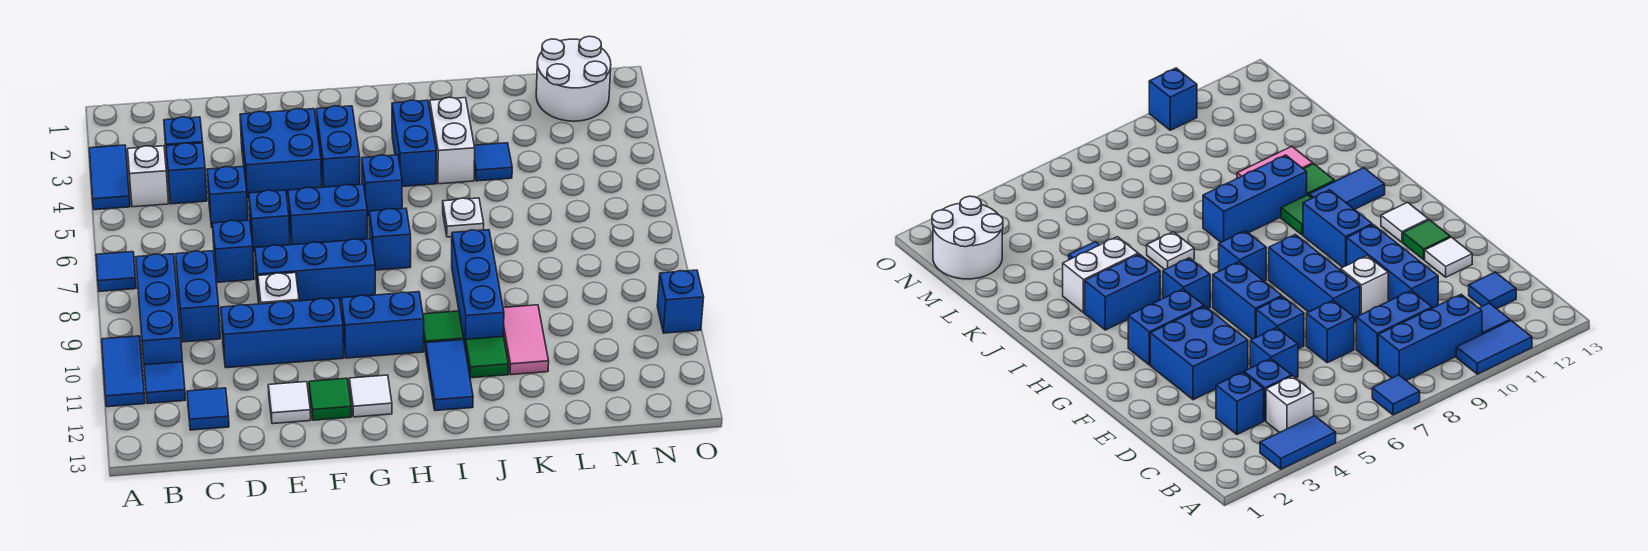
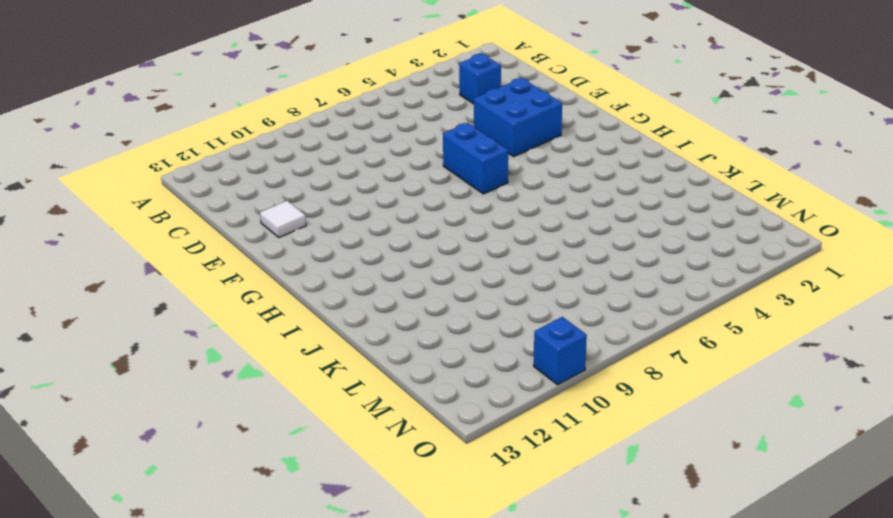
none -> blue tile A3:A4 level 1
none -> blue tile A7 level 1
none -> blue tile A10:A11 level 1
none -> white brick B4 level 1

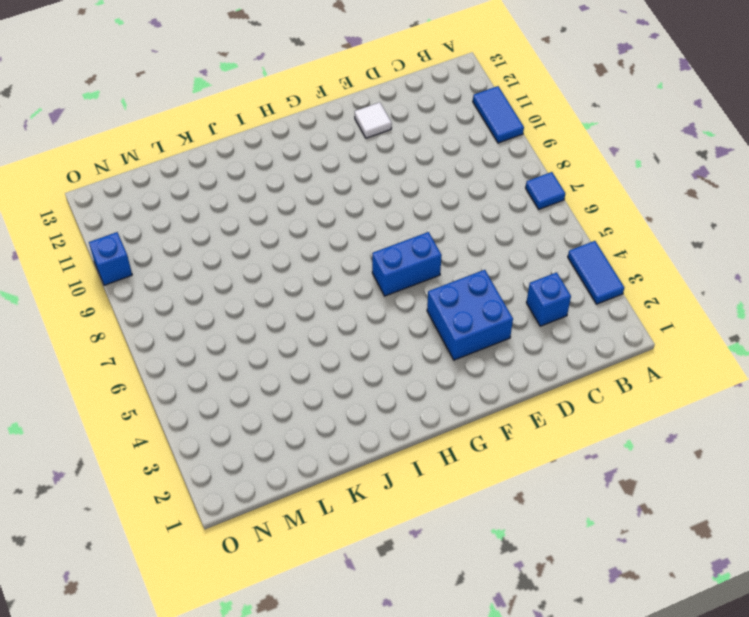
none -> white brick B4 level 1
none -> blue brick B8:B10 level 1
none -> blue tile B11 level 1
none -> blue brick C4 level 1

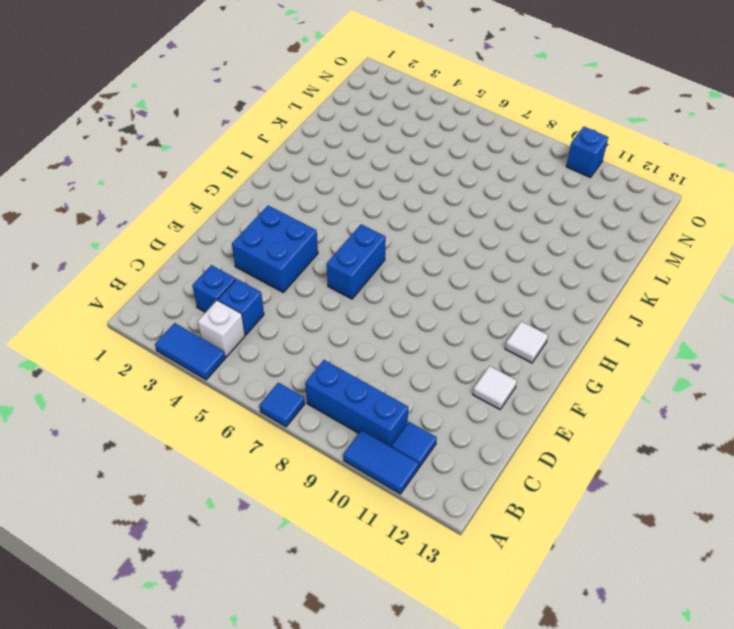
none -> blue brick C8:C9 level 1
none -> blue tile C12 level 1
none -> blue brick D5 level 1
none -> blue brick D7 level 1

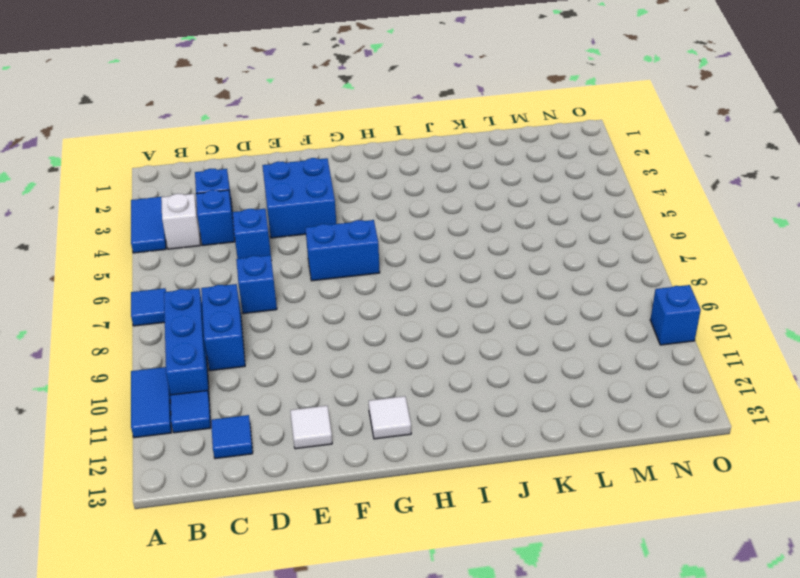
none -> blue brick D10:F10 level 1
none -> blue brick E6 level 1
none -> blue brick E8:G8 level 1
none -> white brick E9 level 1

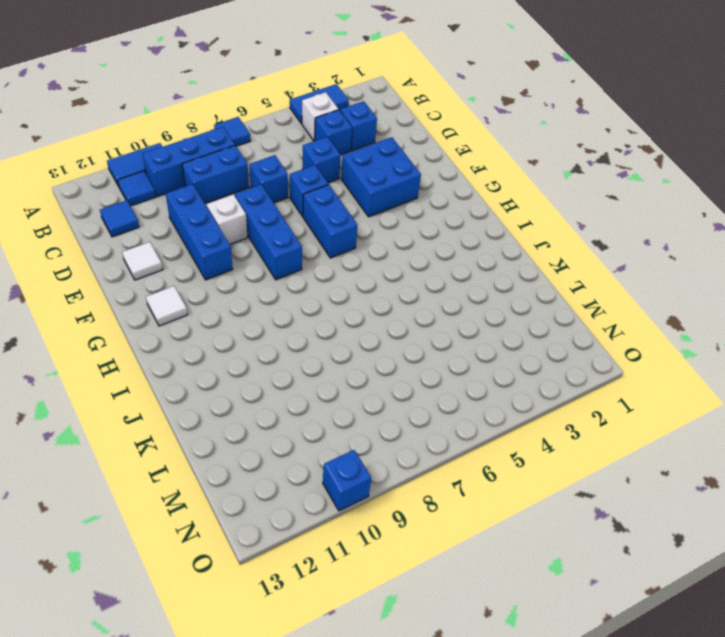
none -> green tile F12 level 1
none -> blue brick G3:G4 level 1
none -> blue brick G10:H10 level 1
none -> blue brick H5 level 1

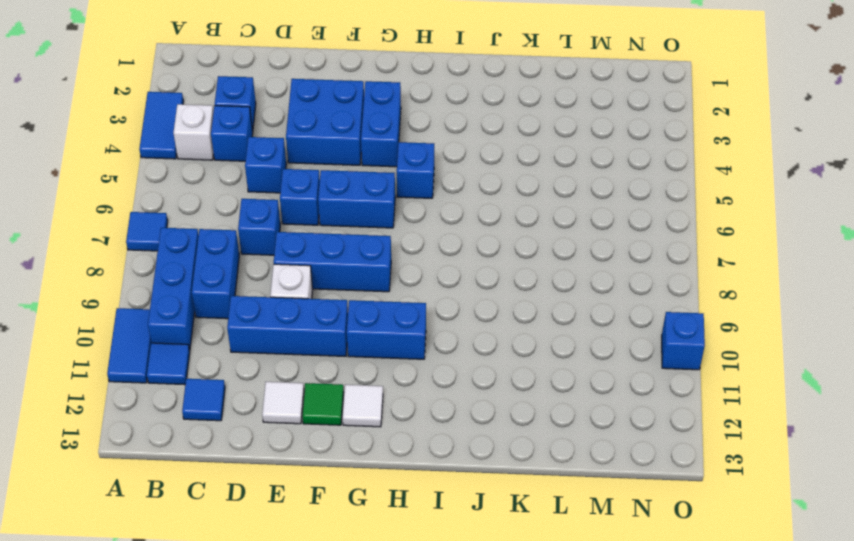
none -> blue brick H7 level 1
none -> blue brick I3:I4 level 1
none -> green tile I10 level 1
none -> blue tile I11:I12 level 1

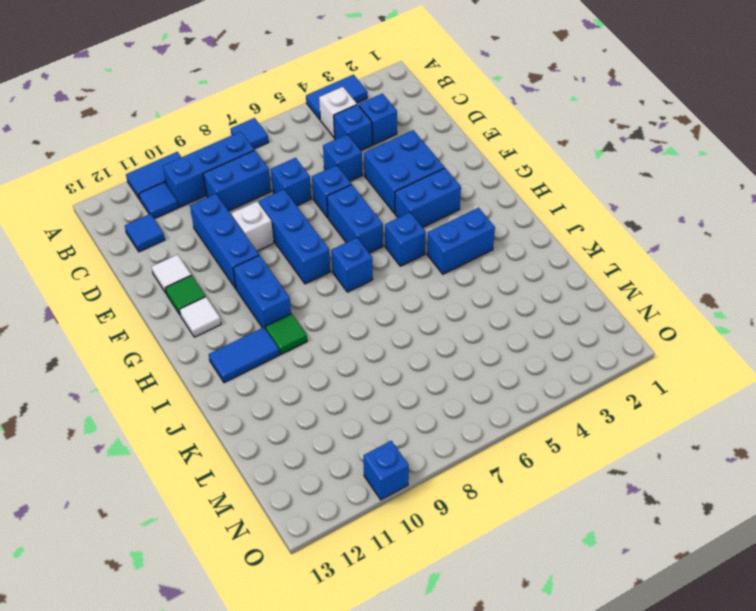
none -> white brick J3:J4 level 1
none -> white plate J6 level 1
none -> blue brick J8:J10 level 1
none -> green tile J11 level 1

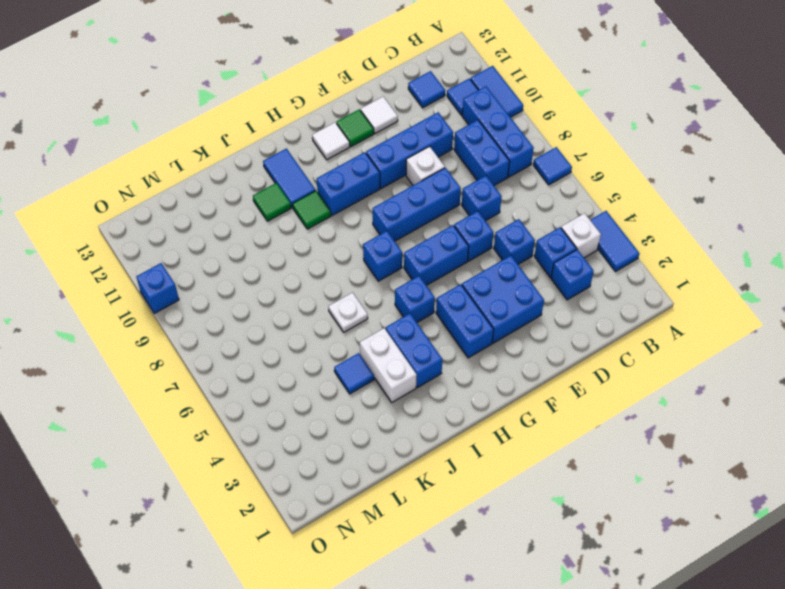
none -> blue brick J8:J10 level 1
none -> pink tile K10:K11 level 1
none -> white round brick M1:N2 level 1

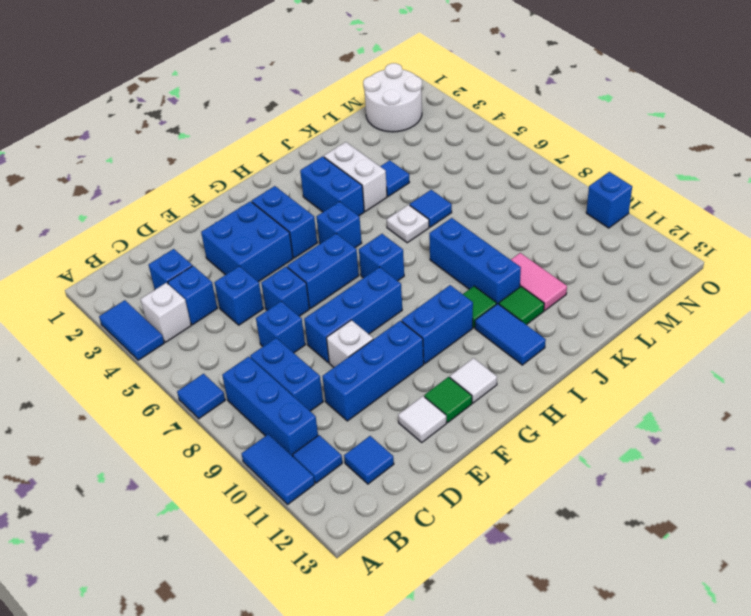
blue tile K6 level 1 -> none

